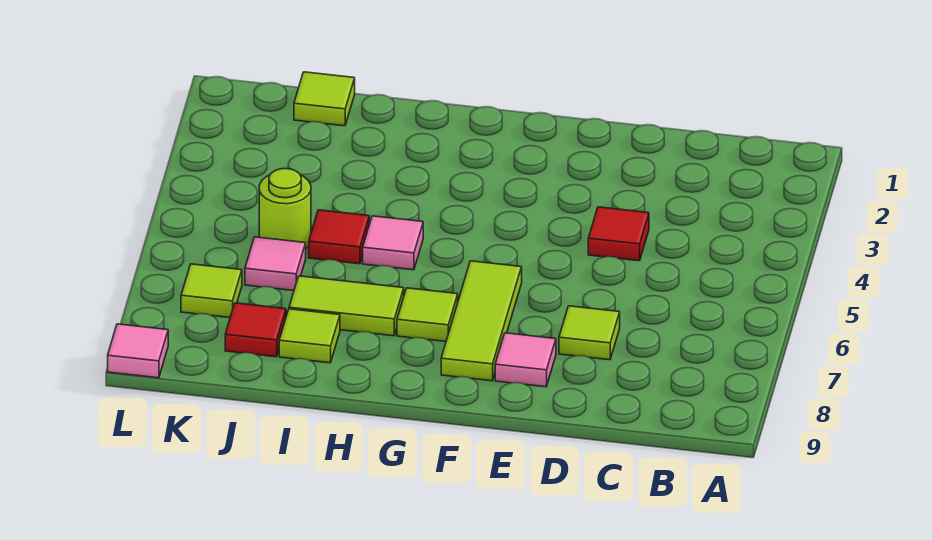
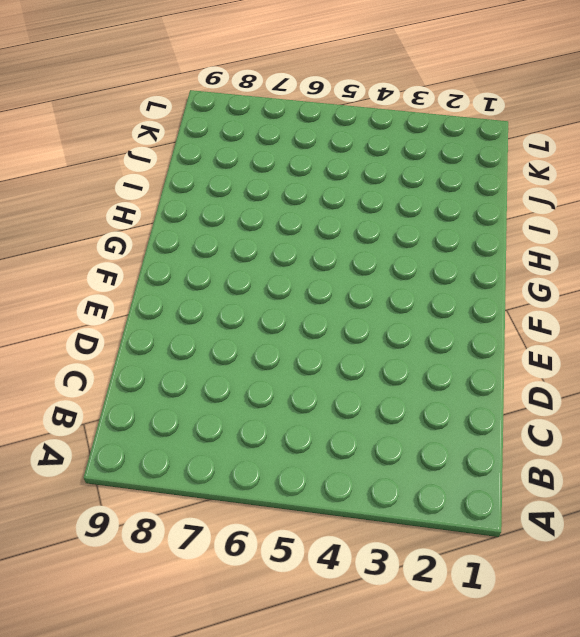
none -> red tile D4 level 1
none -> lime tile D7 level 1
none -> pink tile E8 level 1

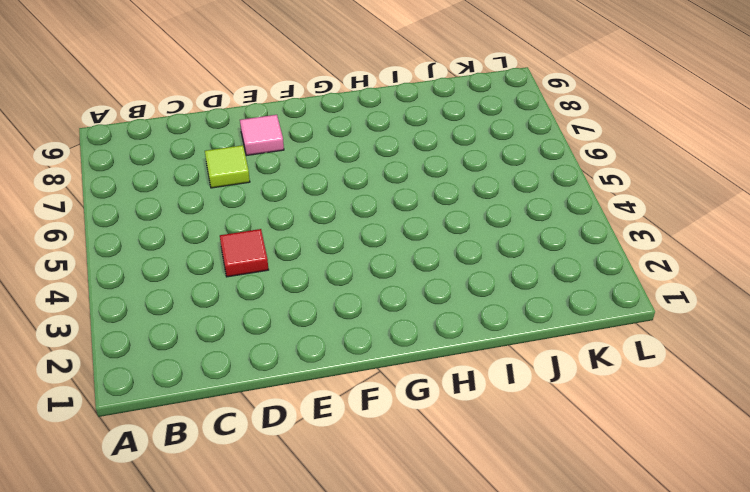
none -> lime tile F6:F8 level 1
none -> lime tile G7 level 1
none -> pink tile H5 level 1

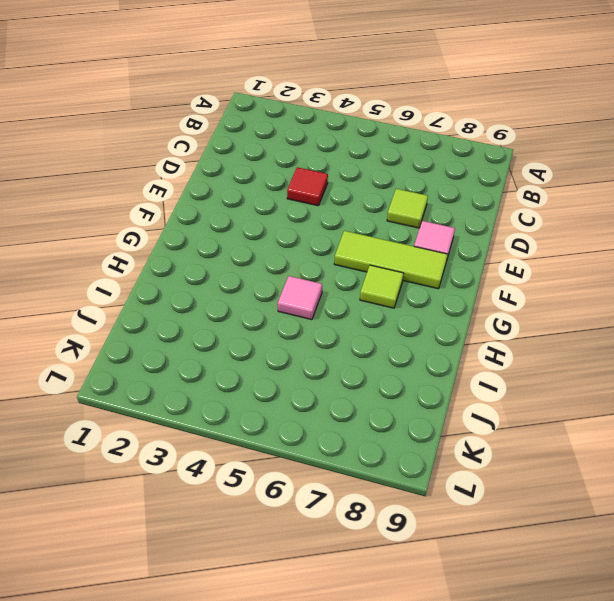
none -> lime tile H7:I7 level 1
none -> red tile I5 level 1
none -> lime tile I8 level 1

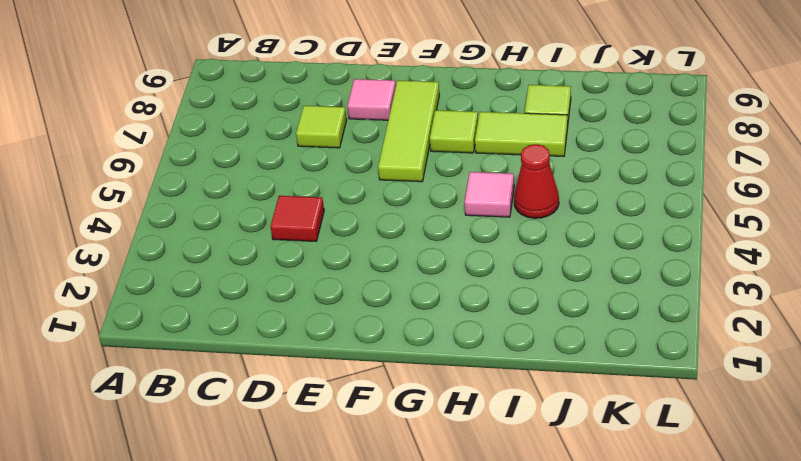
red cone I5 level 1 -> red tile I5 level 1
none -> lime tile J1 level 1
none -> lime round brick J5 level 1
none -> pink tile J6 level 1

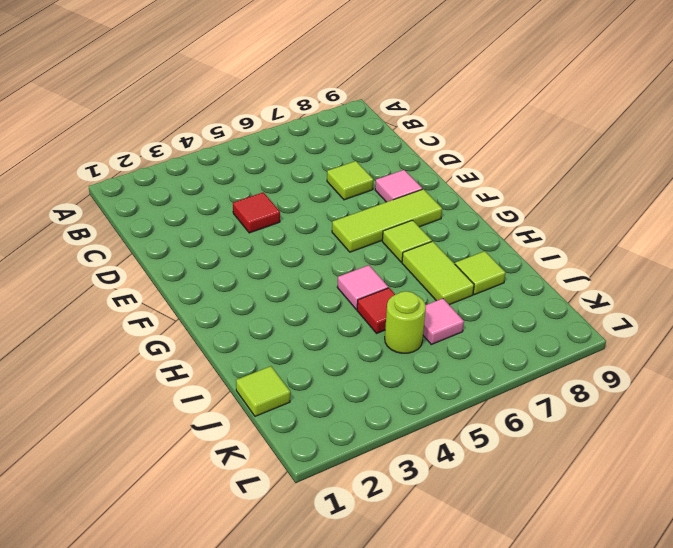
none -> red tile J8 level 1
none -> lime tile K7 level 1
none -> pink tile L9 level 1

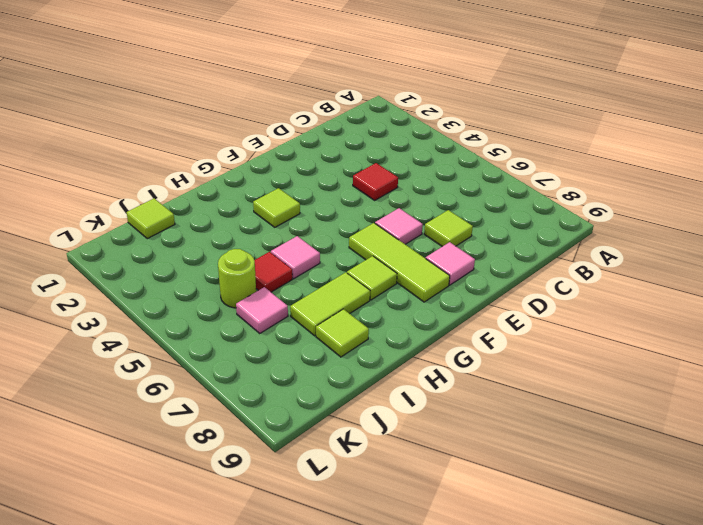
pink tile E6 level 1 -> pink tile L9 level 1
lime tile G3 level 1 -> lime tile K7 level 1
none -> red tile J8 level 1

